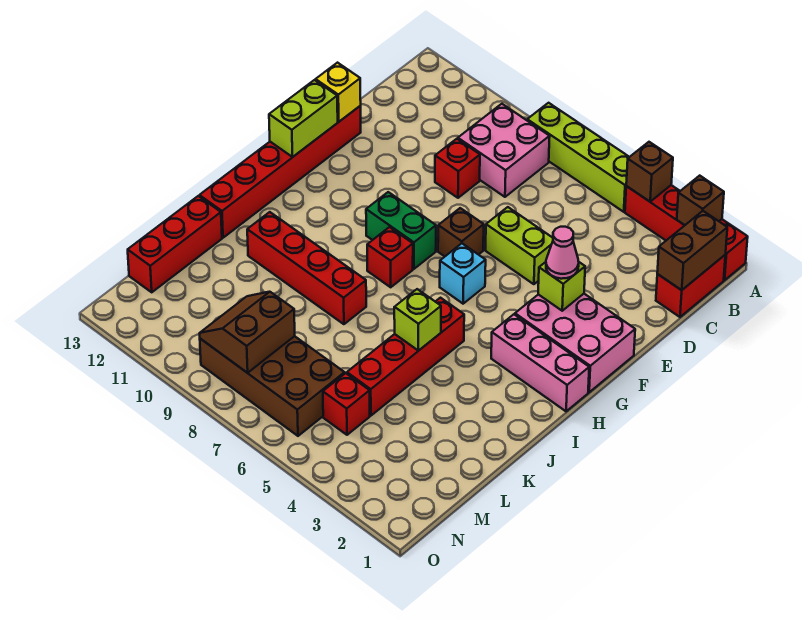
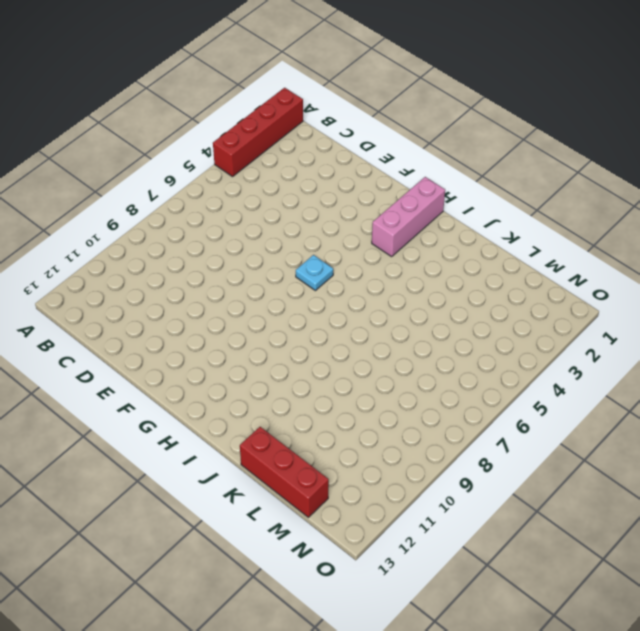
cyan plate G6 level 1 -> cyan brick G6 level 1
none -> lime brick A5:A8 level 1
none -> red brick B1:C1 level 1
none -> pink brick B8:C9 level 1

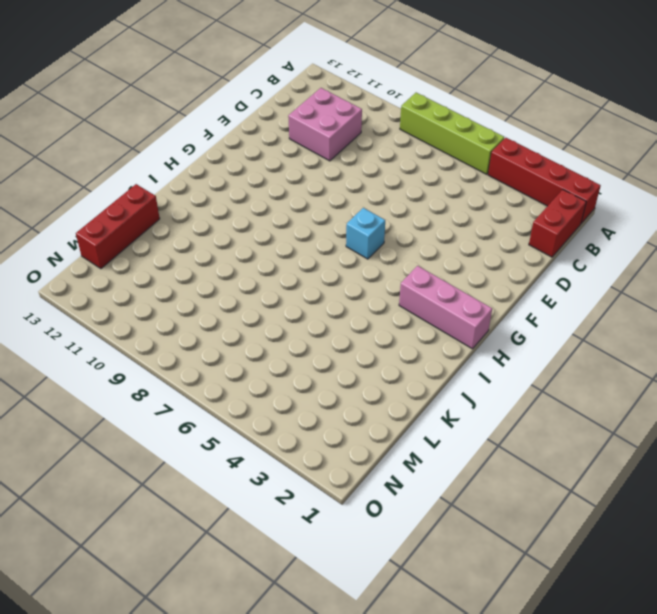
pink brick C10:D11 level 1 -> pink brick B8:C9 level 1
none -> red brick D9 level 1
none -> lime brick E5:E6 level 1
none -> red brick E13:J13 level 1

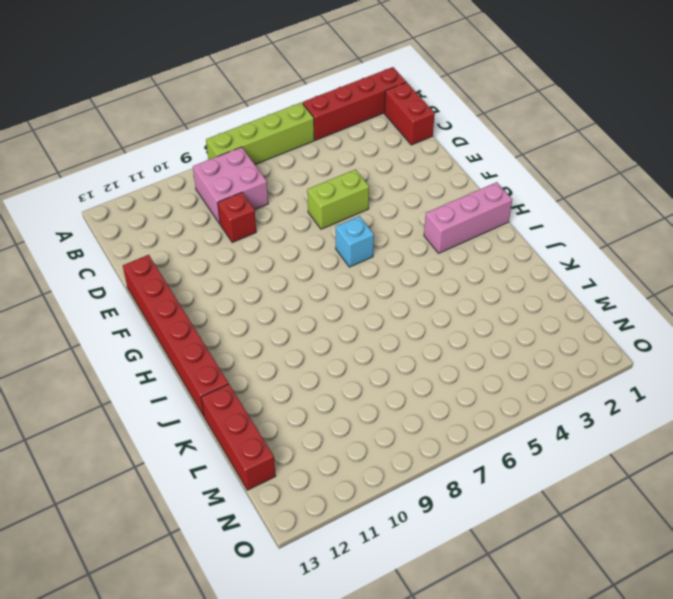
none -> pink brick F1:G3 level 1
none -> brown brick F7 level 1
none -> green brick G8:G9 level 1

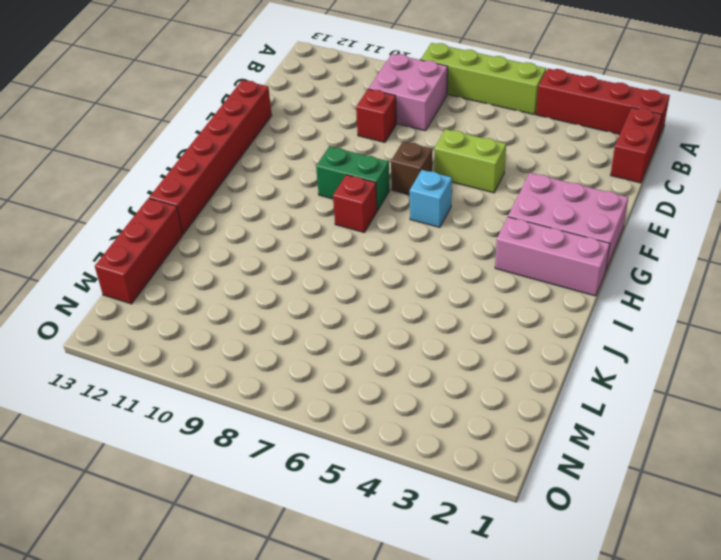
none -> red brick I5:L5 level 1
none -> red brick J8:J11 level 1
none -> red brick M5 level 1

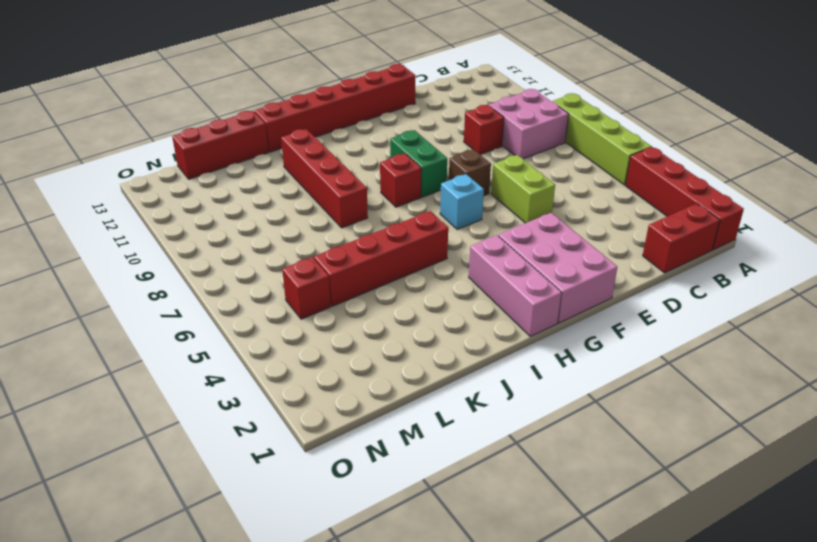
none -> brown brick M6:N9 level 1
none -> brown brick A2 level 2
none -> brown brick A4 level 2

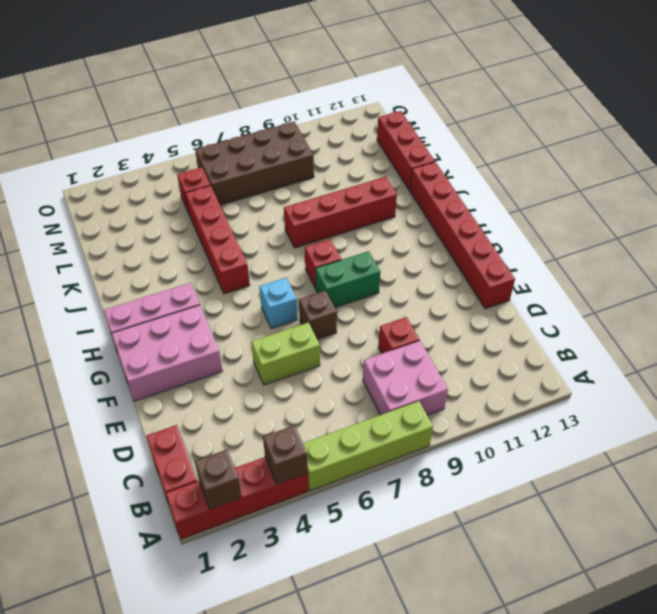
none -> brown brick B1:C1 level 2
none -> yellow brick E13 level 2
none -> lime brick F3 level 2

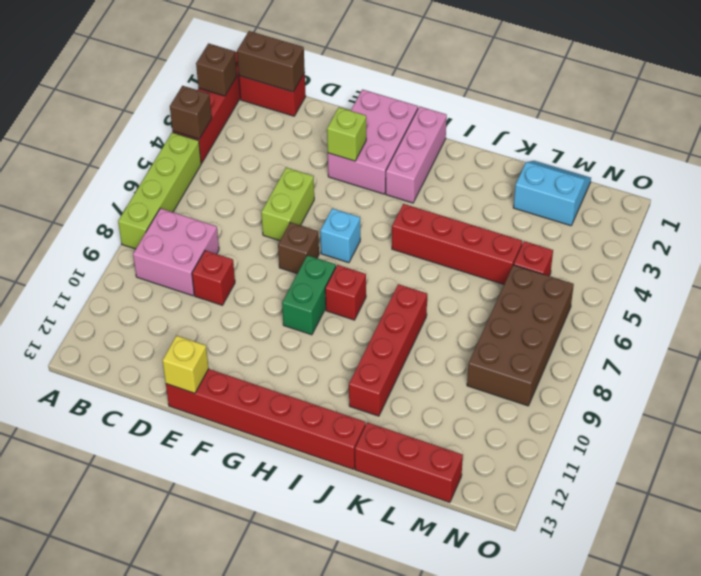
cyan slope L1:M2 level 1 top 2 -> none
none -> lime brick F13:G13 level 2
none -> lime brick J5 level 2
none -> brown slope M8:N9 level 2 top 8

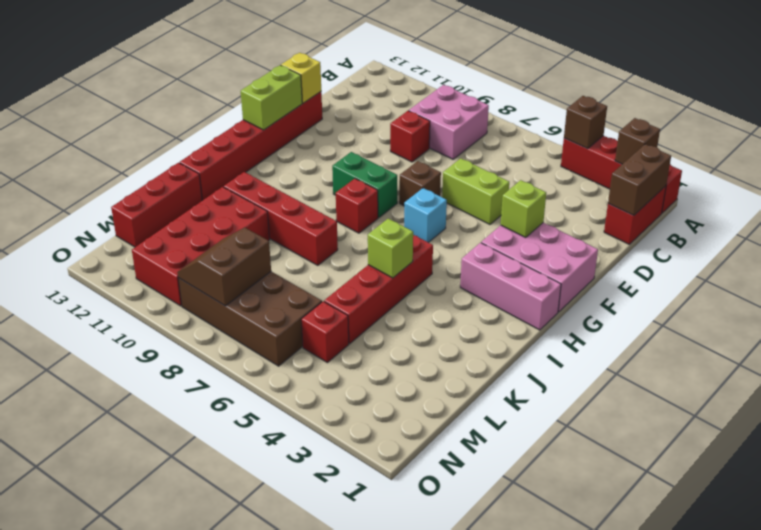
red brick K10:N11 level 1 -> none
none -> lime brick A5:A8 level 1
none -> pink cone F3 level 3

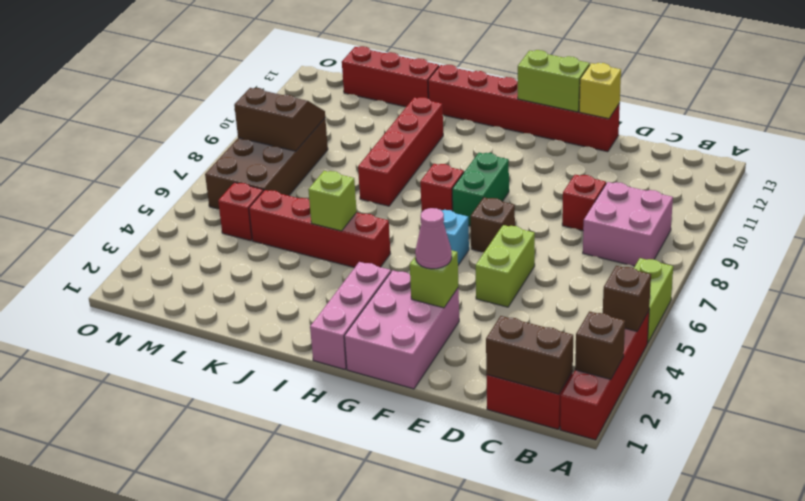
lime brick A5:A6 level 1 -> lime brick A5:A8 level 1

